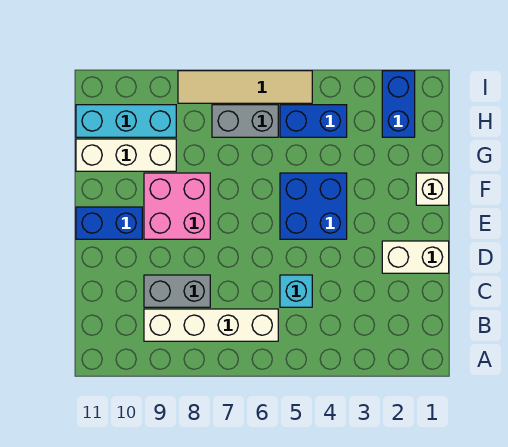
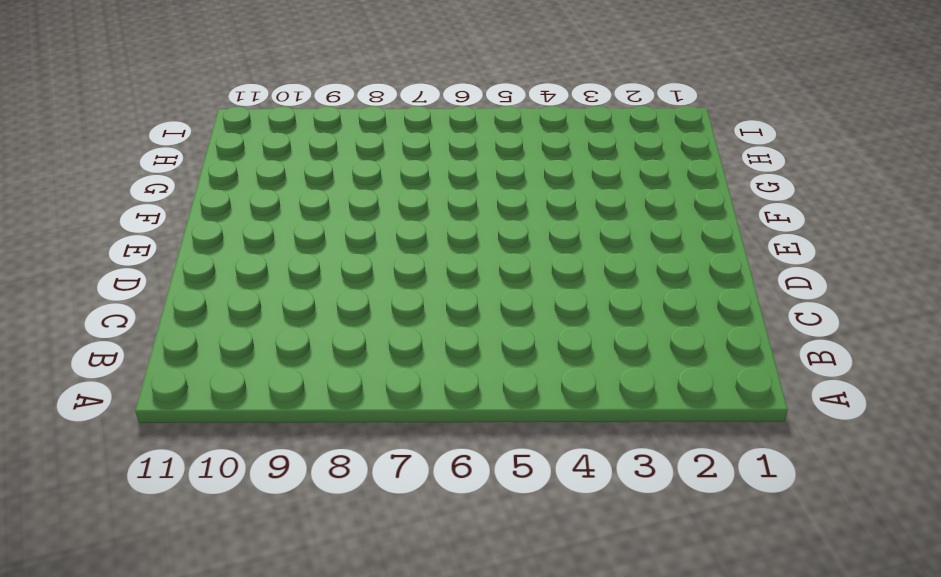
none -> white brick B6:B9 level 1
none -> cyan brick C5 level 1
none -> grey brick C8:C9 level 1

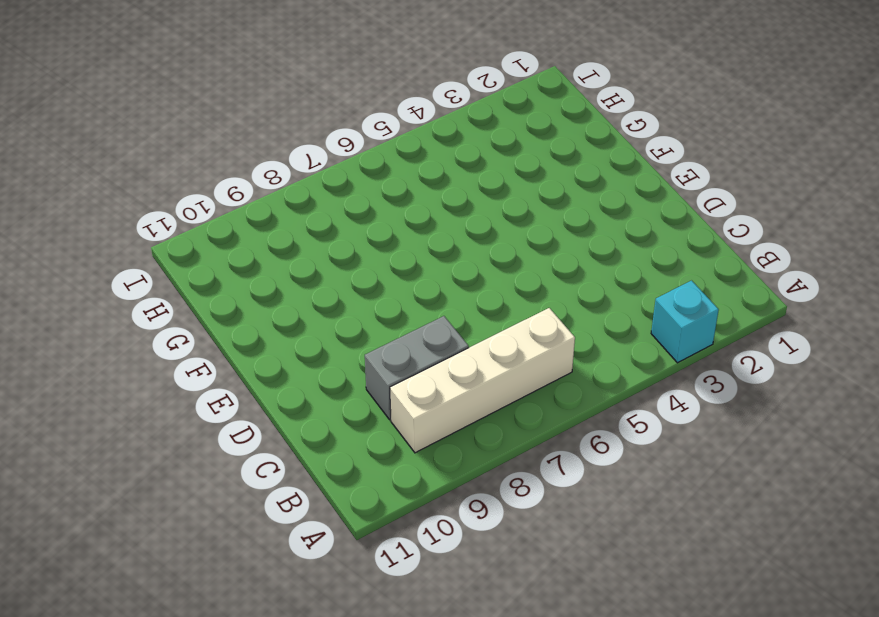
cyan brick A3 level 1 -> cyan brick C5 level 1
none -> white brick D1:D2 level 1
none -> blue brick E4:F5 level 1
none -> pink brick E8:F9 level 1

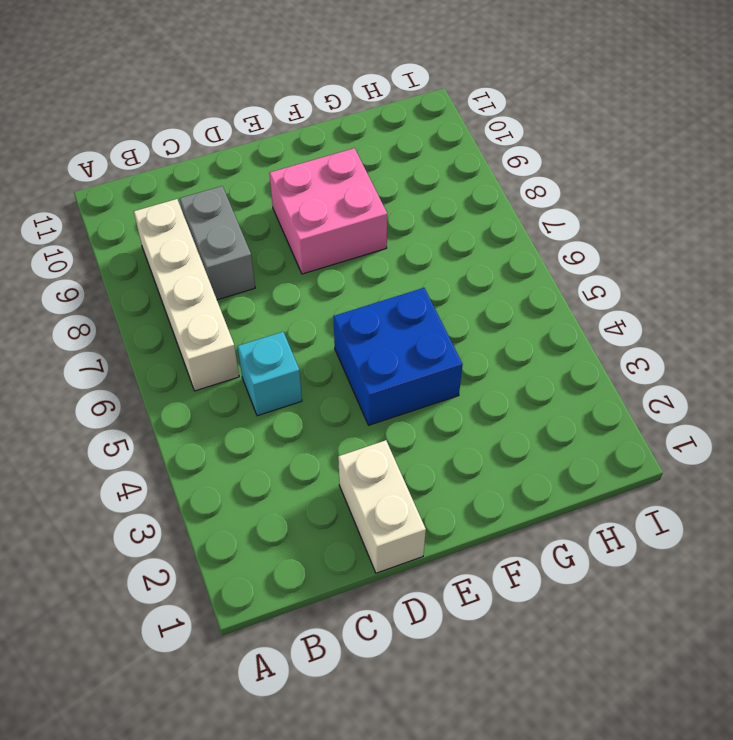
none -> blue brick E10:E11 level 1
none -> white brick F1 level 1
none -> white brick G9:G11 level 1

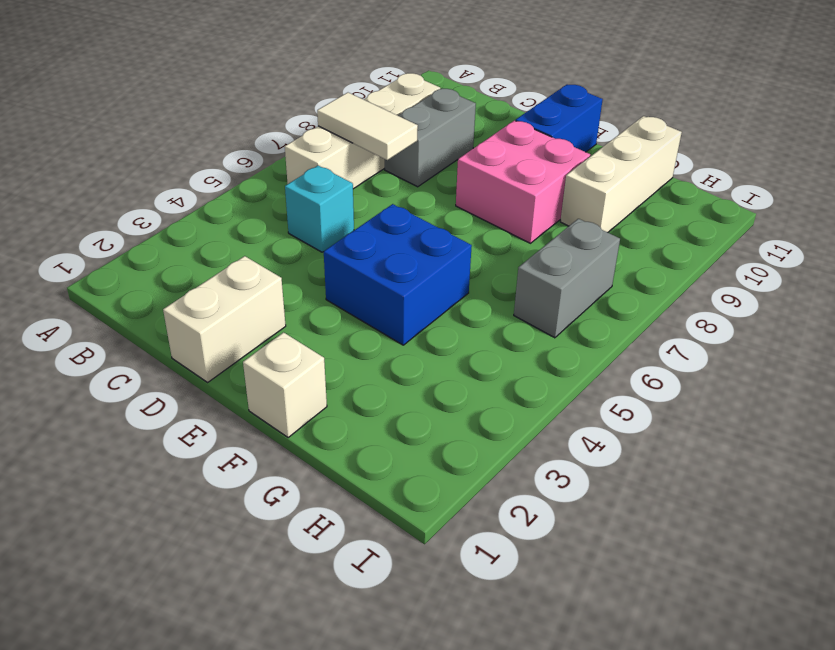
white tile B7:C7 level 2 -> none
none -> blue brick H2:I2 level 1
none -> blue brick H4:H5 level 1
none -> cyan brick H9:H11 level 1

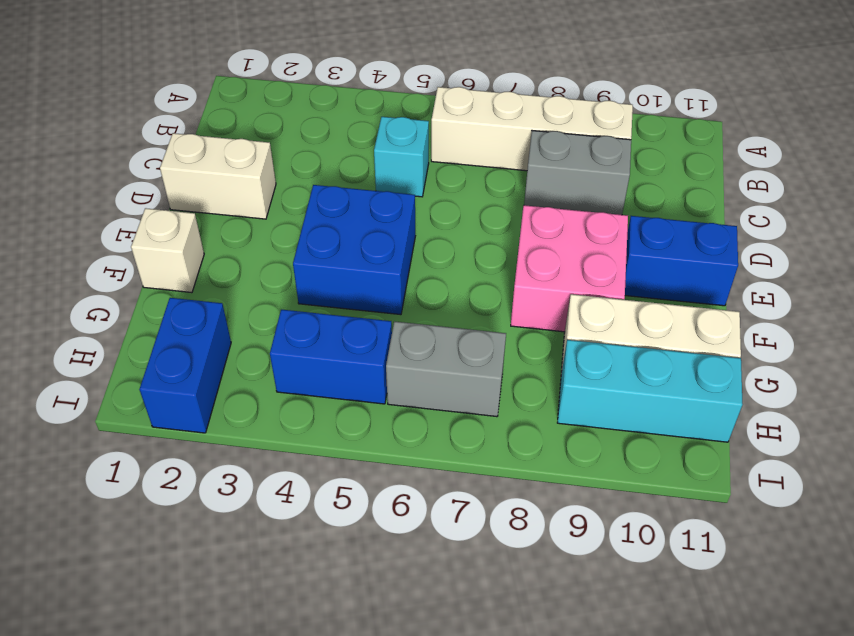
none -> tan tile I5:I8 level 1

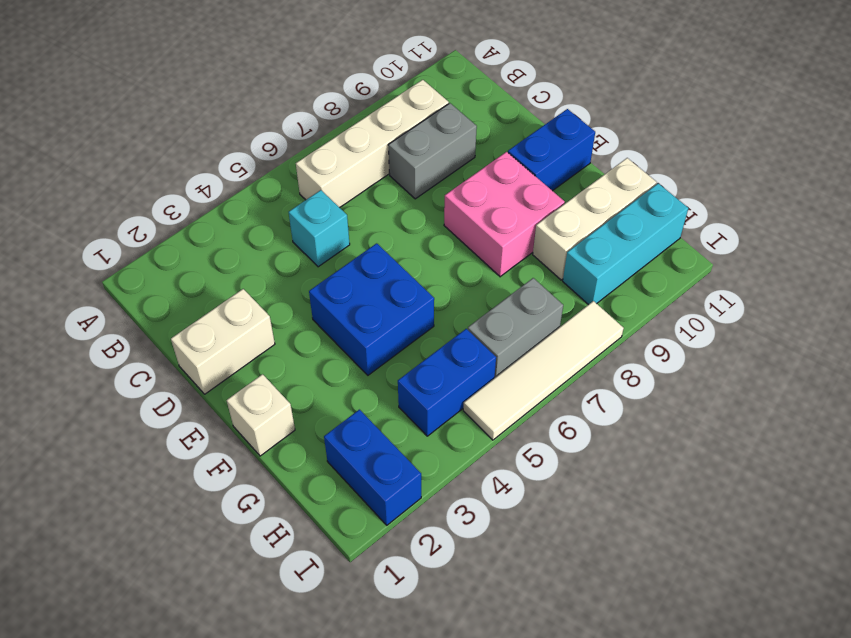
white tile I5:I8 level 1 -> tan tile I5:I8 level 1

